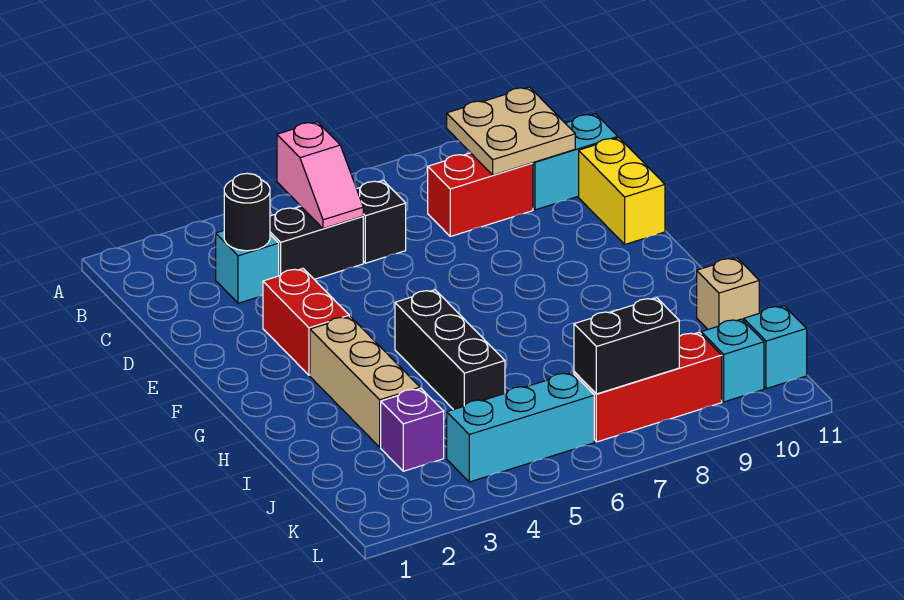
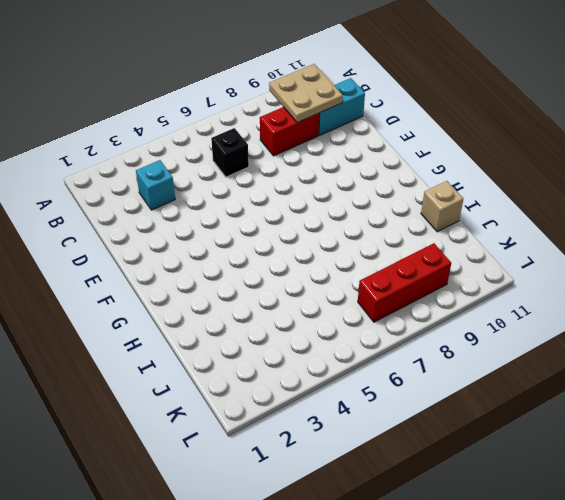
none -> black brick C4:C5 level 1
none -> yellow brick D11:E11 level 1
none -> red brick E3:F3 level 1

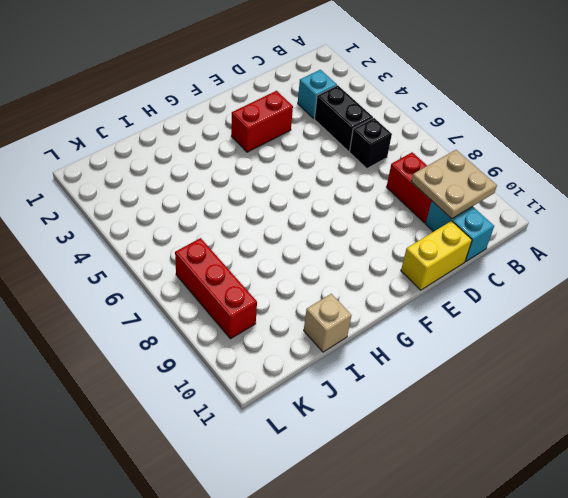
none -> tan brick G3:I3 level 1
none -> black brick G5:I5 level 1
none -> purple brick J3 level 1

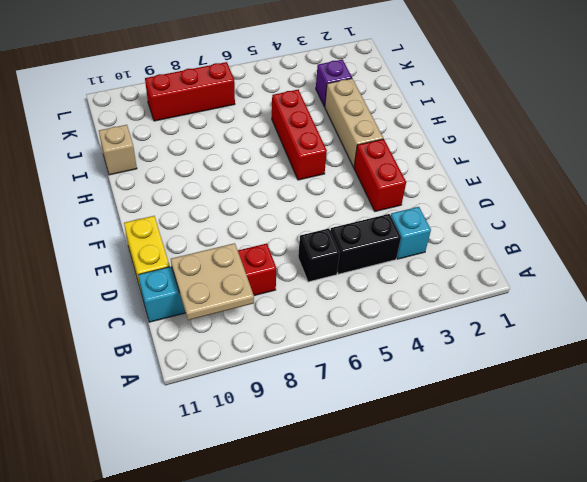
red brick G5:I5 level 1 -> black brick G5:I5 level 1
none -> cyan brick K4:K6 level 1
none -> cyan brick K10 level 1
none -> cyan brick K11 level 1

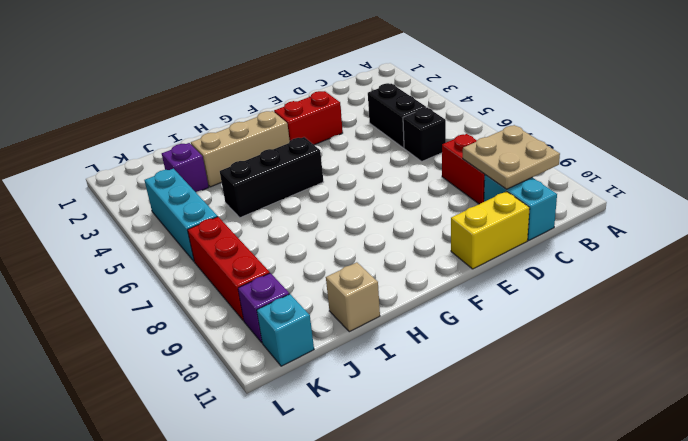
purple brick K10 level 1 -> cyan brick K10 level 1
none -> cyan brick C3 level 1
none -> pink slope B5:C5 level 2 top B
none -> black round brick C3 level 2

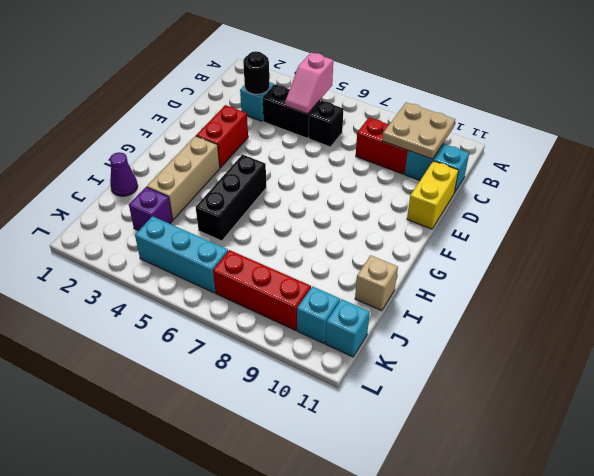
purple cone I1 level 1 -> none
none -> black brick K7:K8 level 2

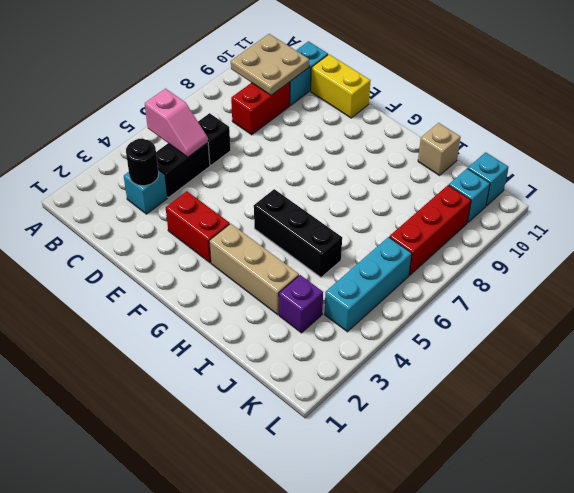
none -> black brick K7:K8 level 2

